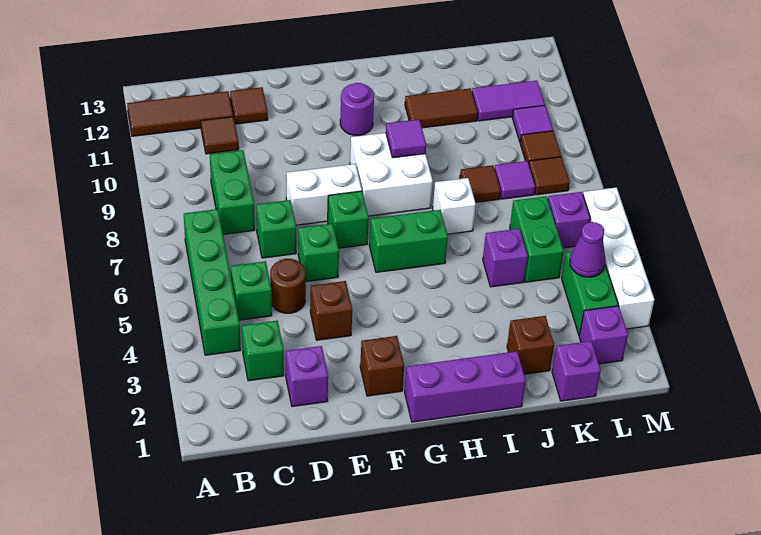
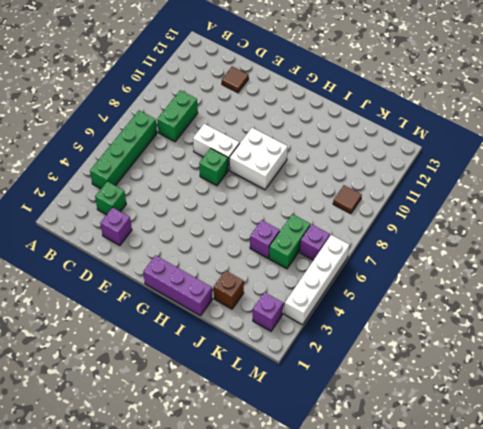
none -> brown tile A12:C12 level 1
none -> green brick C5 level 1
none -> brown tile C11 level 1
none -> brown round brick D5 level 1

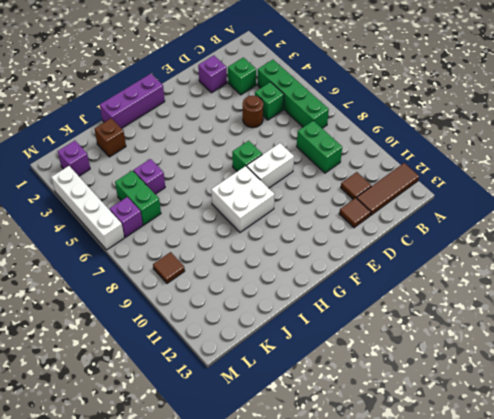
none -> green brick D7 level 1
none -> brown brick E4 level 1
none -> green brick E6 level 1
none -> brown brick F2 level 1

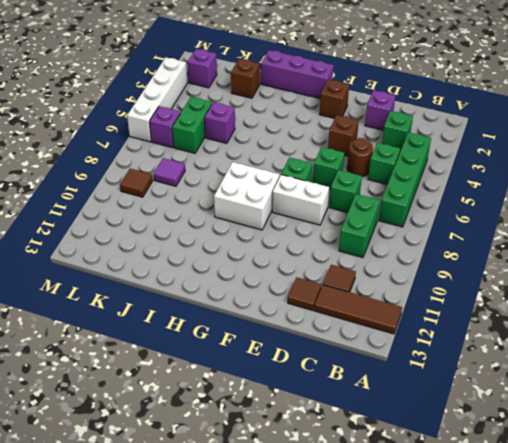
none -> green brick G6:H6 level 1
none -> purple round brick G11 level 1
none -> white brick I7 level 1
none -> brown tile I11:J11 level 1

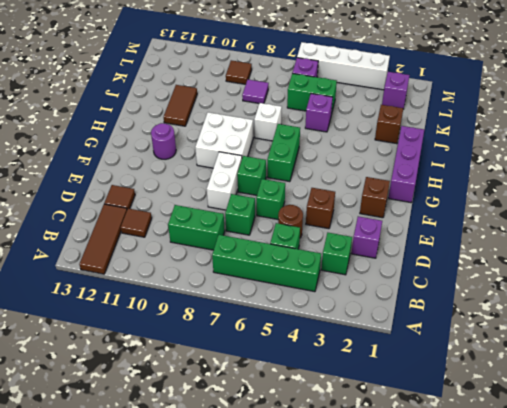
none -> brown tile J8 level 1
none -> purple brick K1 level 1
none -> purple tile K11:L11 level 1
none -> green brick L3:L4 level 1

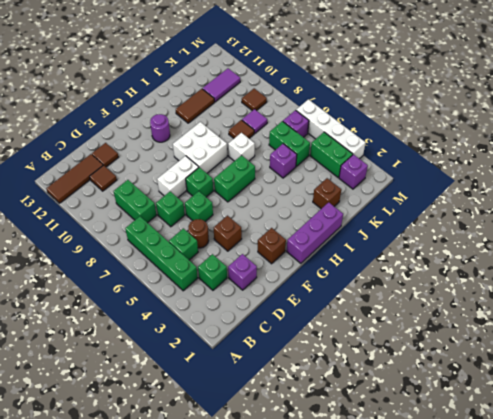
none -> purple brick K1 level 1
none -> brown tile L8 level 1
none -> purple tile L10 level 1
none -> purple tile H9 level 2

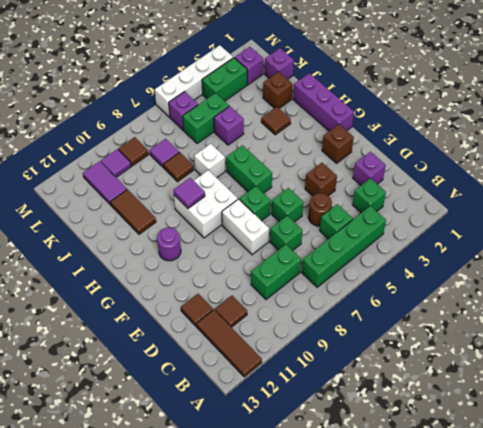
brown tile I3 level 1 -> brown tile L8 level 1
none -> purple cone L4 level 2

